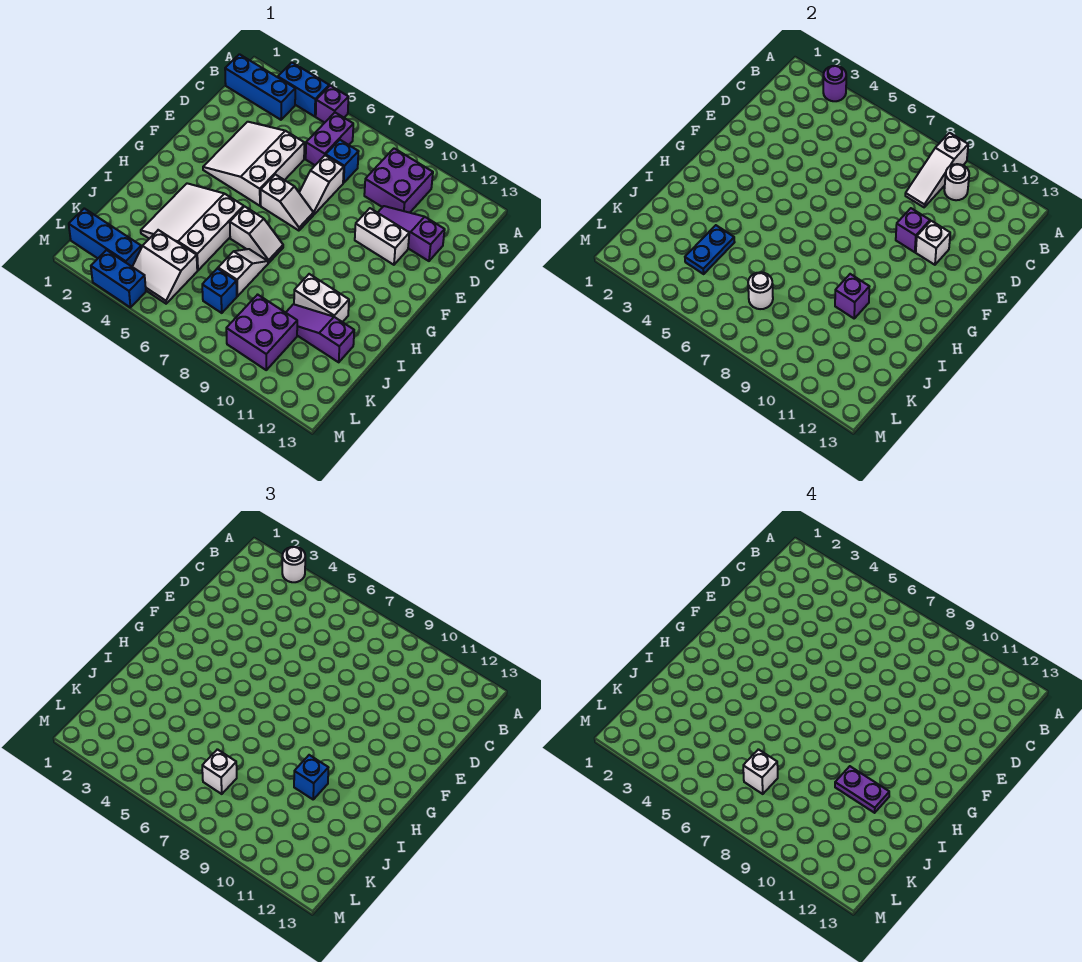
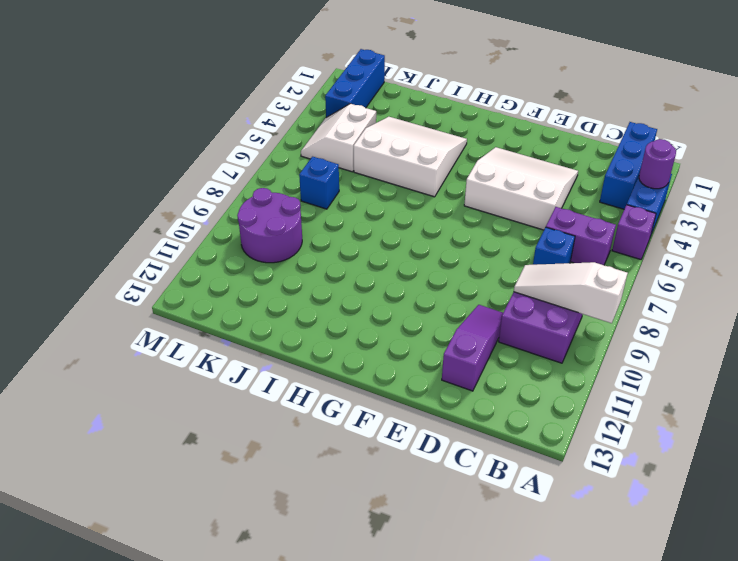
purple round brick K9:L10 level 1 -> purple brick K9:L10 level 1
none -> white slope D7:E7 level 1 top D
none -> white brick E10:E11 level 1
none -> white slope F6:F7 level 1 top 6
none -> white slope H6:H7 level 1 top 6

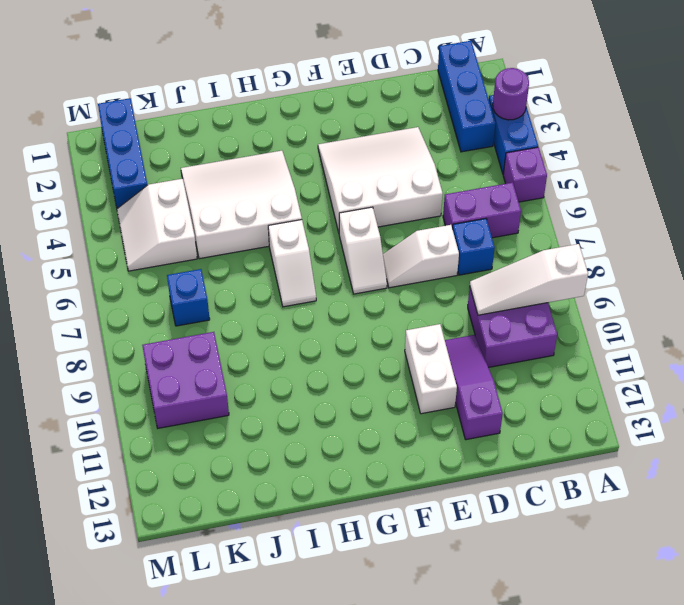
none -> white slope I7:J7 level 1 top J
none -> white brick I10:I11 level 1
none -> purple slope J10:J12 level 1 top 12
none -> blue brick M3:M4 level 1

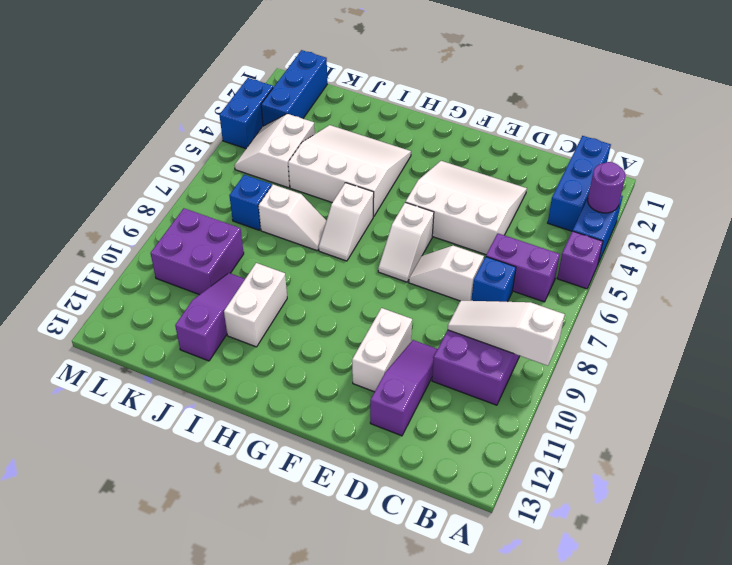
none -> white round brick B10 level 2
none -> purple brick E10 level 2
none -> white brick E11 level 2
none -> purple brick I10 level 2

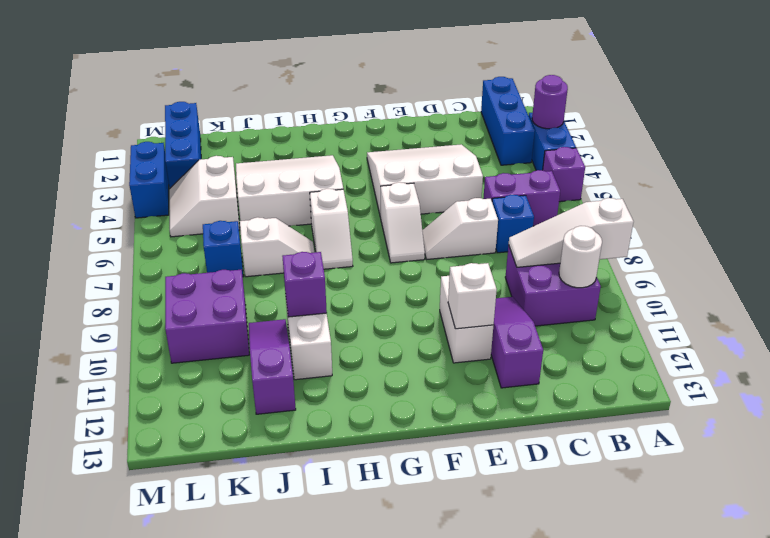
none -> purple brick E10 level 2
none -> blue plate J4:K4 level 2
none -> white round brick K7 level 2
none -> white round brick A3 level 3

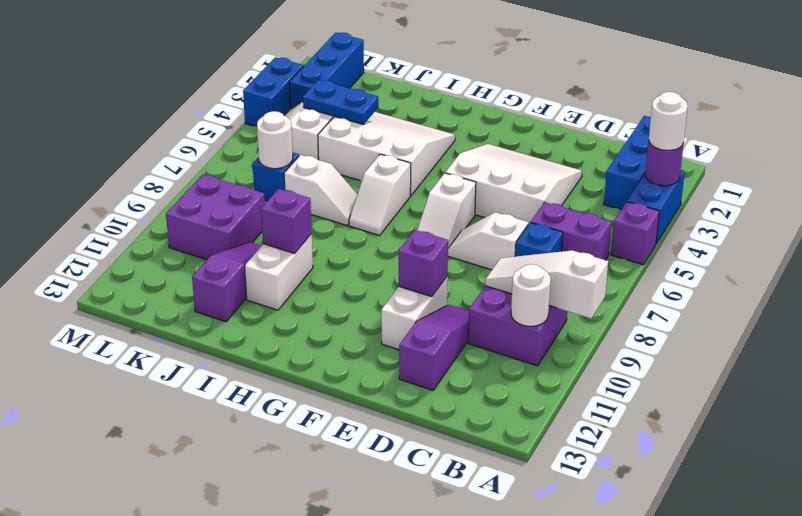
none -> white brick E11 level 2
none -> blue brick I10 level 3
none -> white brick K7 level 3
none -> purple plate I10:I11 level 4

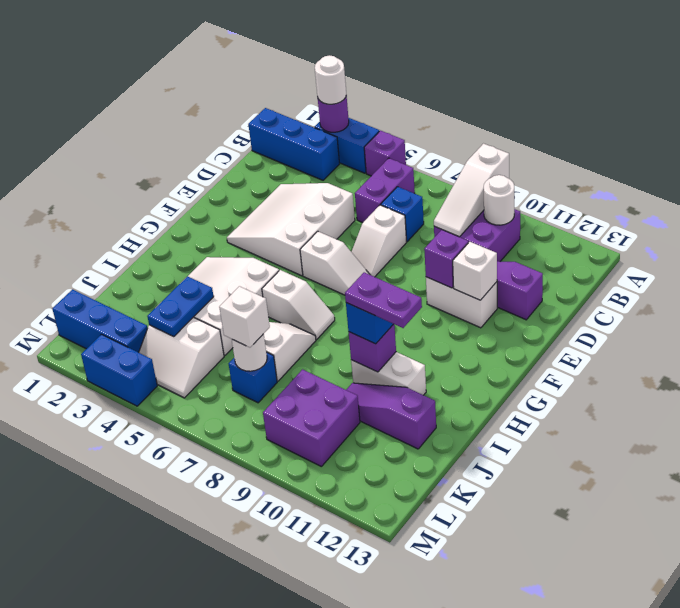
none -> white brick K7 level 4

